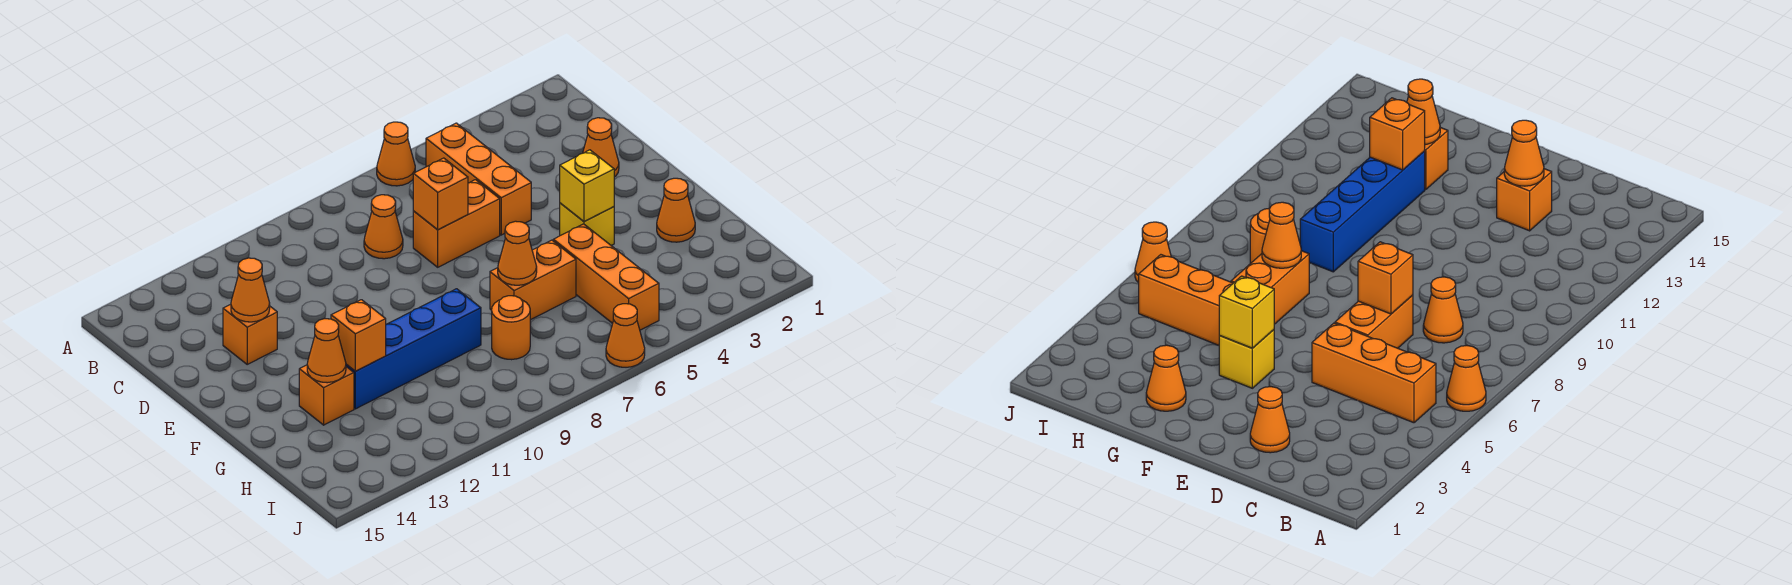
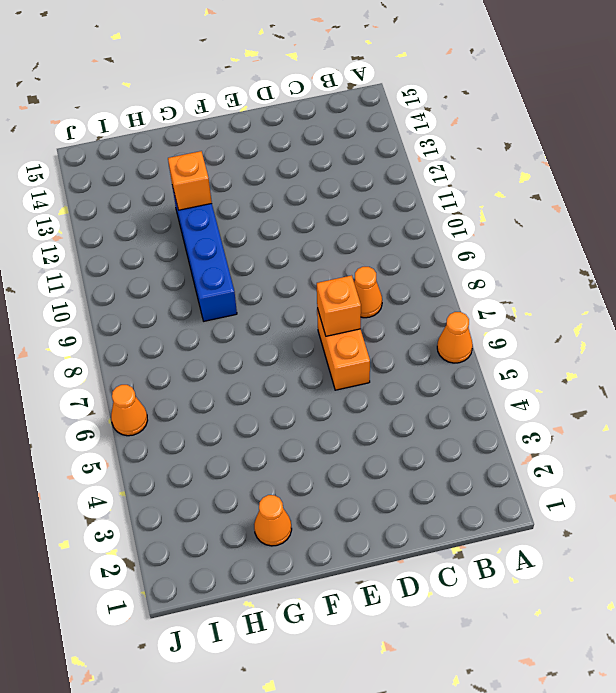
none -> orange brick B5:D5 level 1
none -> orange cone D2 level 1
none -> orange brick D13 level 1

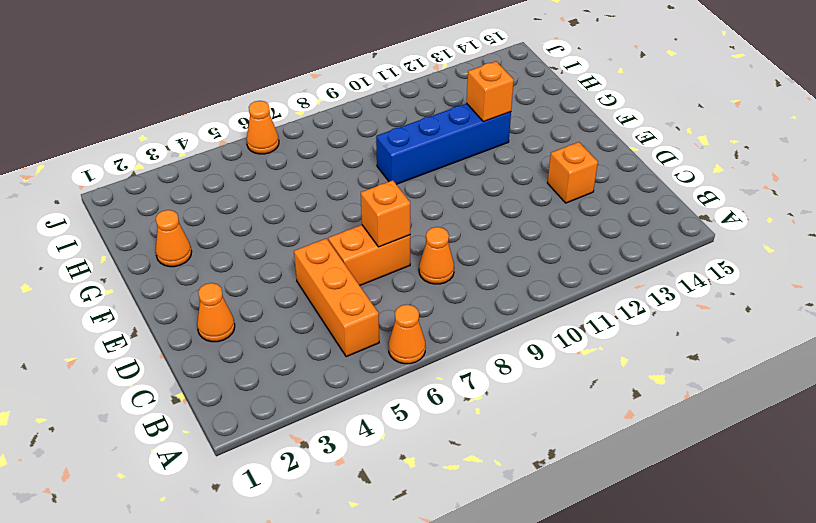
none -> yellow brick F4 level 1
none -> orange brick G5:I5 level 1
none -> orange brick G6:G7 level 1

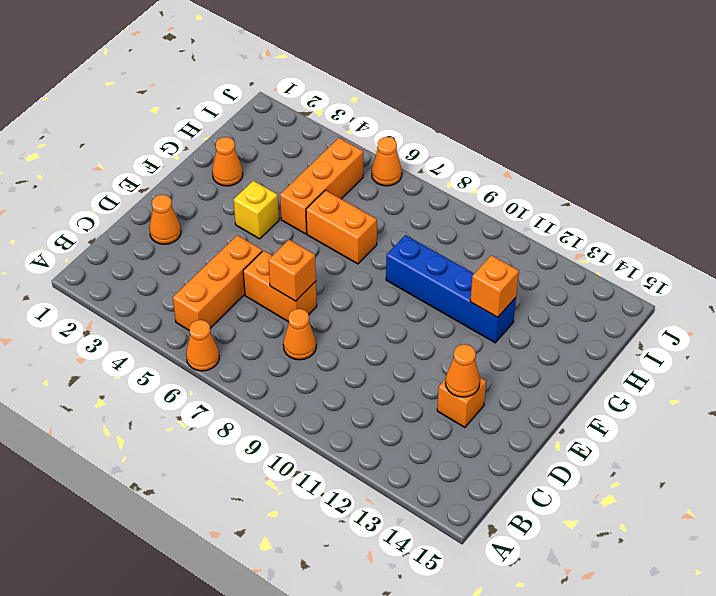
none -> orange brick G13 level 1
none -> orange round brick H8 level 1
none -> yellow brick F4 level 2

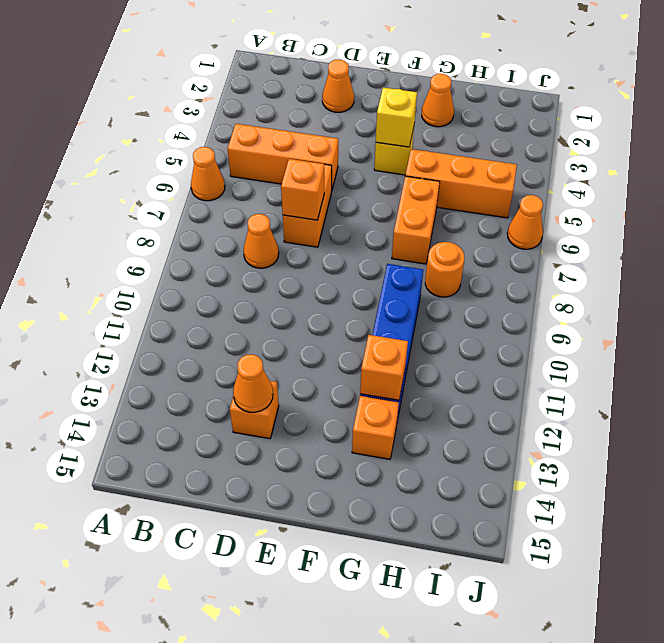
none -> orange cone G7 level 2
none -> orange cone G13 level 2

